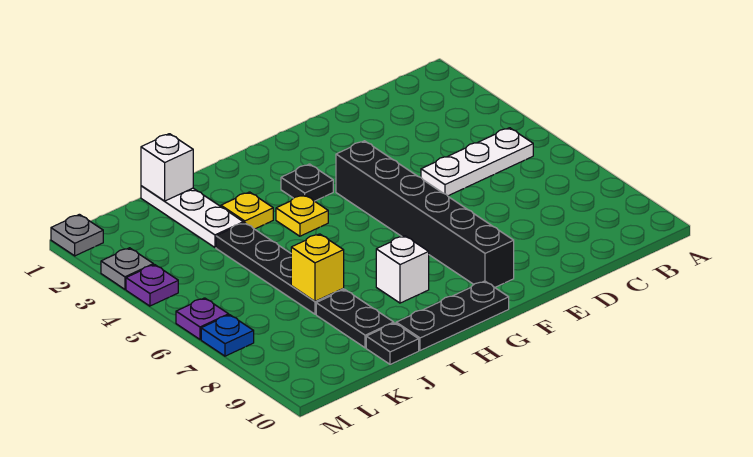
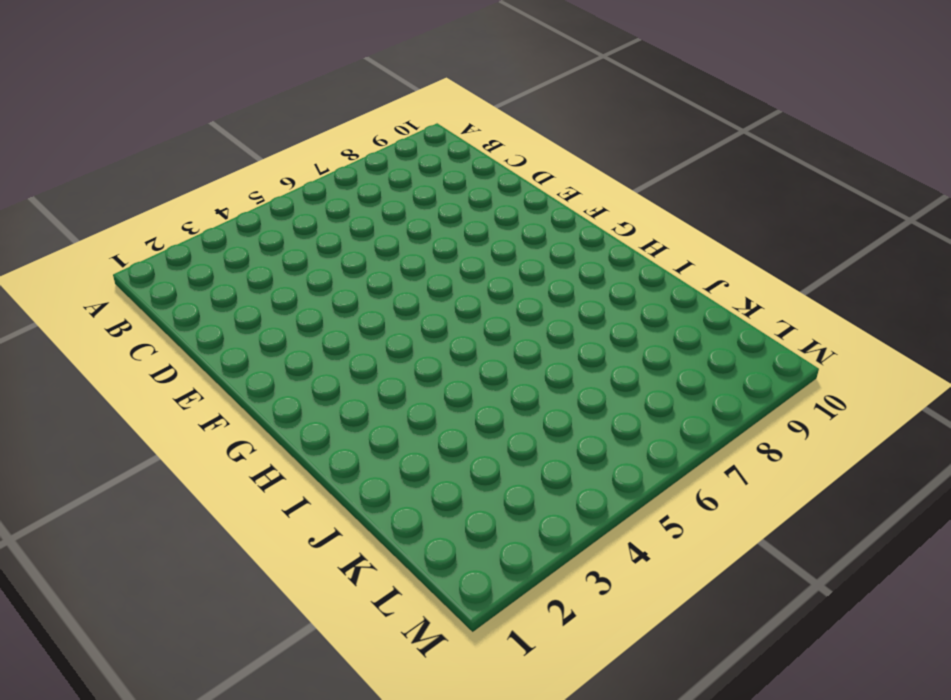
none -> white plate B5:D5 level 1
none -> black brick F4:F9 level 1
none -> black plate G3 level 1

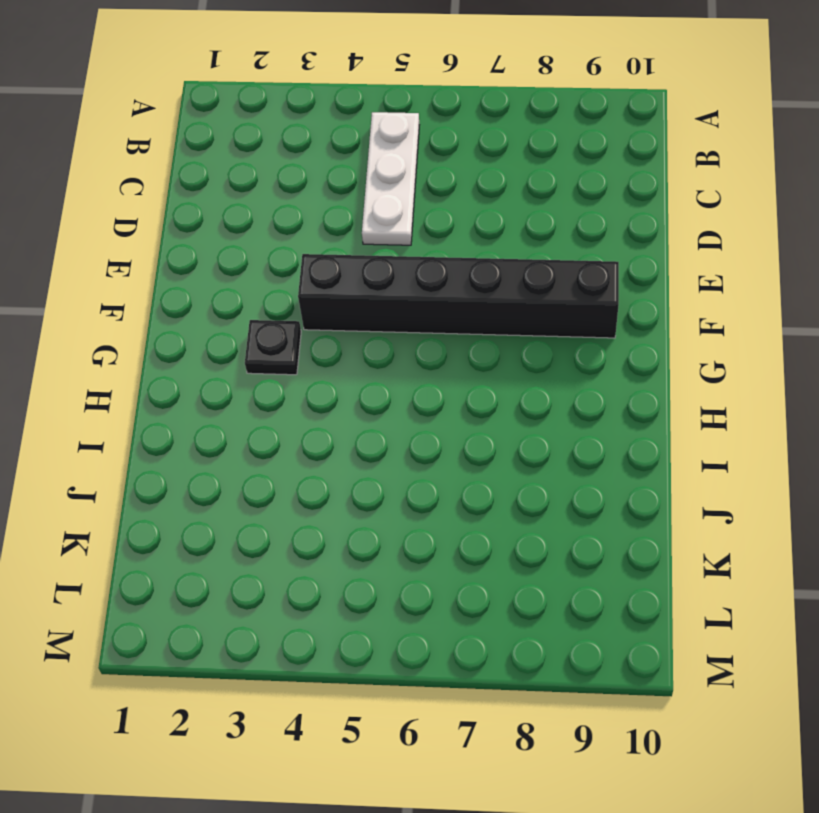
none -> black plate G10:I10 level 1
none -> yellow plate H4 level 1
none -> white brick H8 level 1

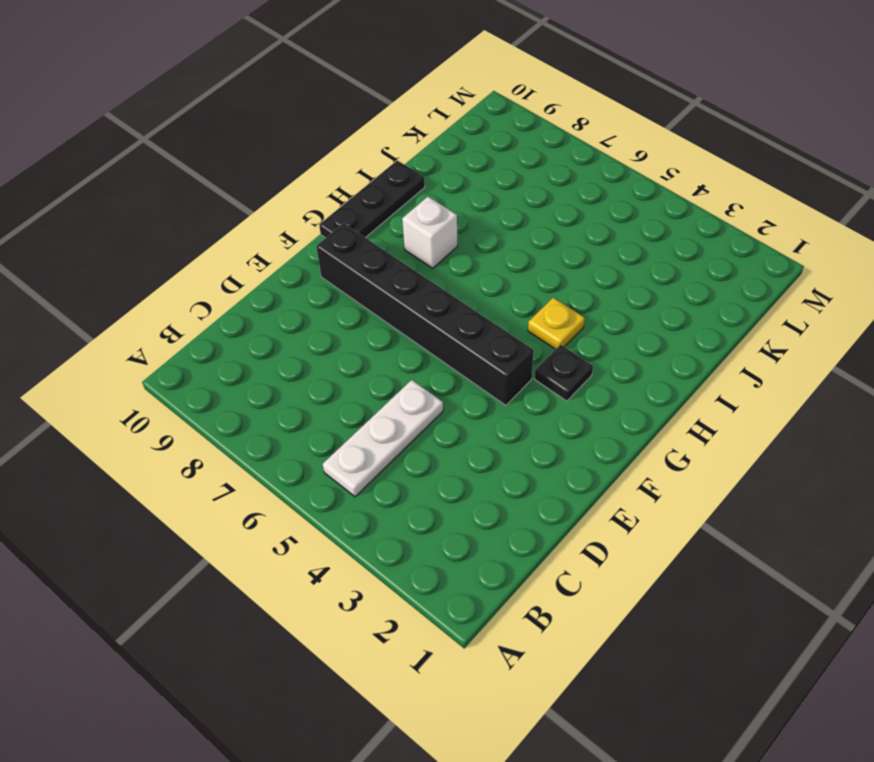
none -> yellow plate I3 level 1
none -> white plate J1:J3 level 1
none -> black plate J4:J7 level 1

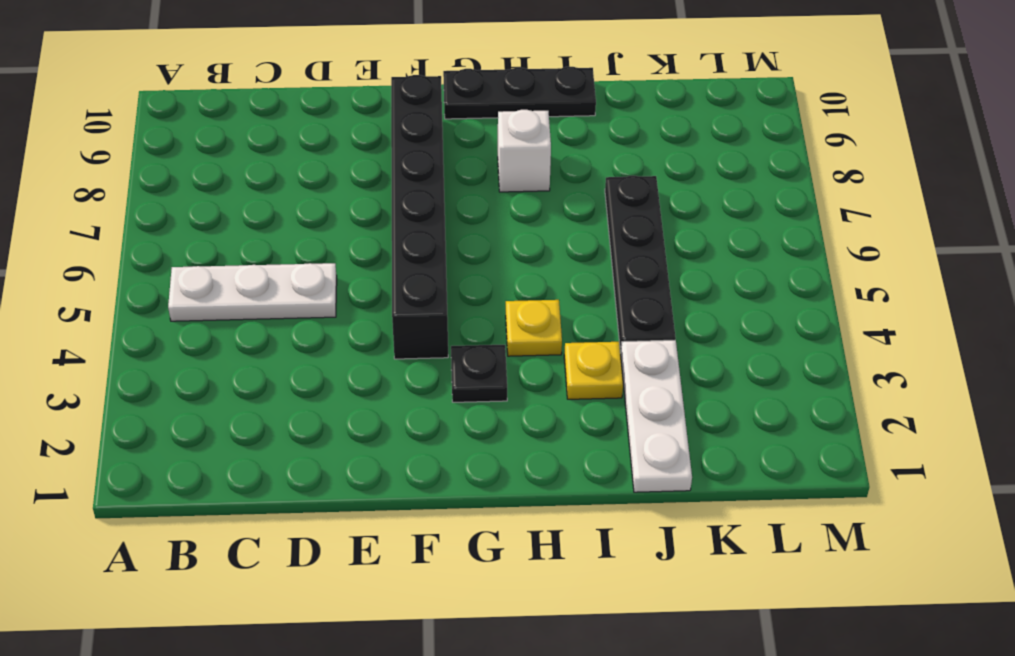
none -> black plate J8:J9 level 1
none -> black plate J10 level 1
none -> grey plate M1 level 1

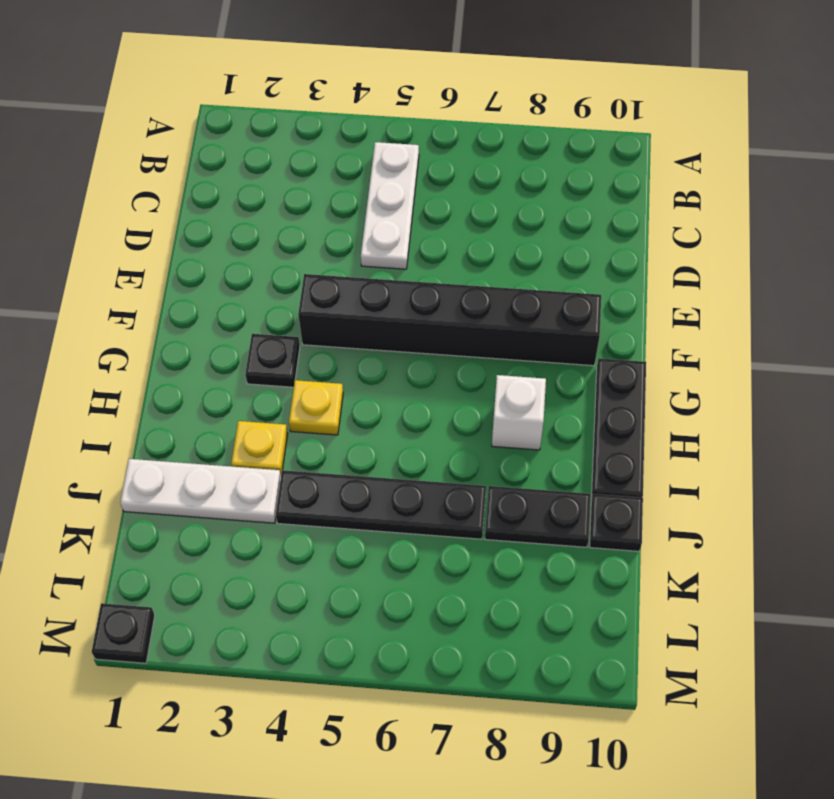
black plate M1 level 1 -> grey plate M1 level 1
none -> grey plate M3 level 1
none -> purple plate M4 level 1
none -> purple plate M6 level 1

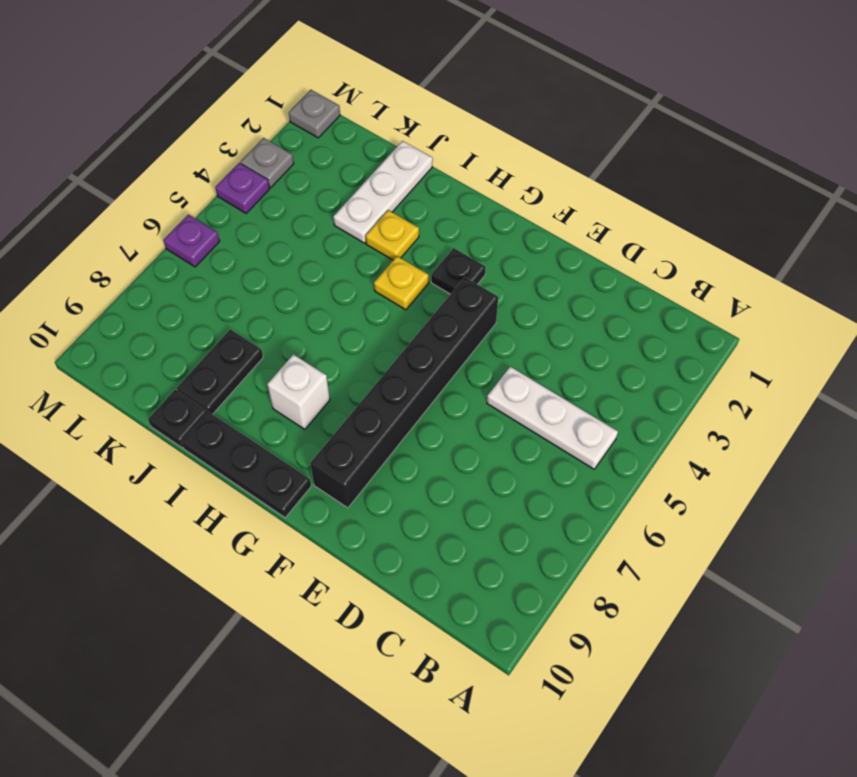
none -> black plate J4:J7 level 1
none -> blue plate M7 level 1
none -> white brick J1 level 2

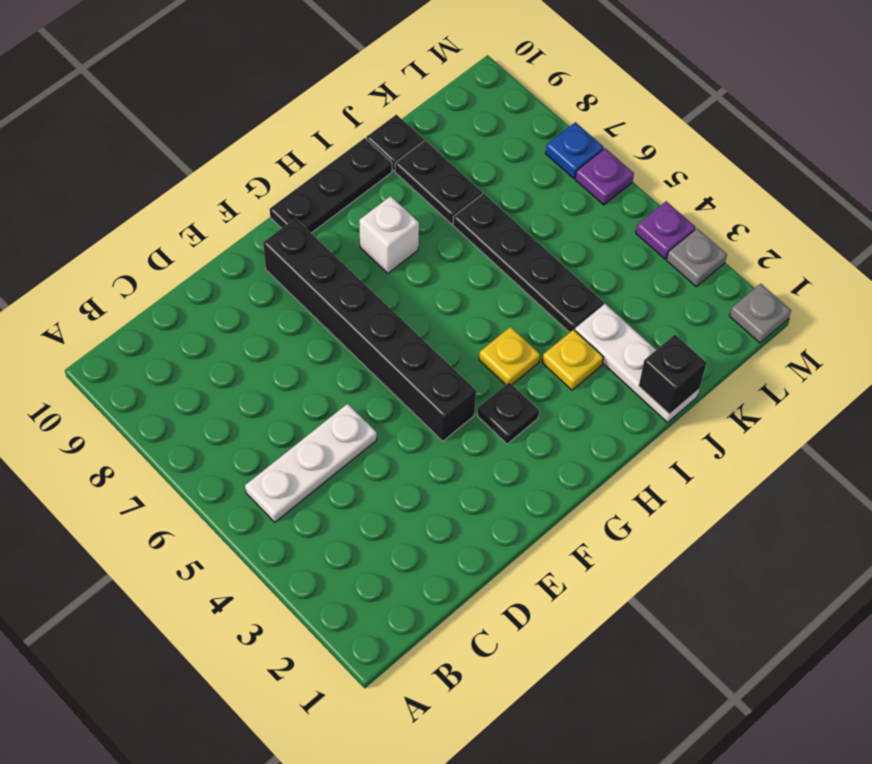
black brick J1 level 2 -> white brick J1 level 2
none -> yellow brick J7 level 2

